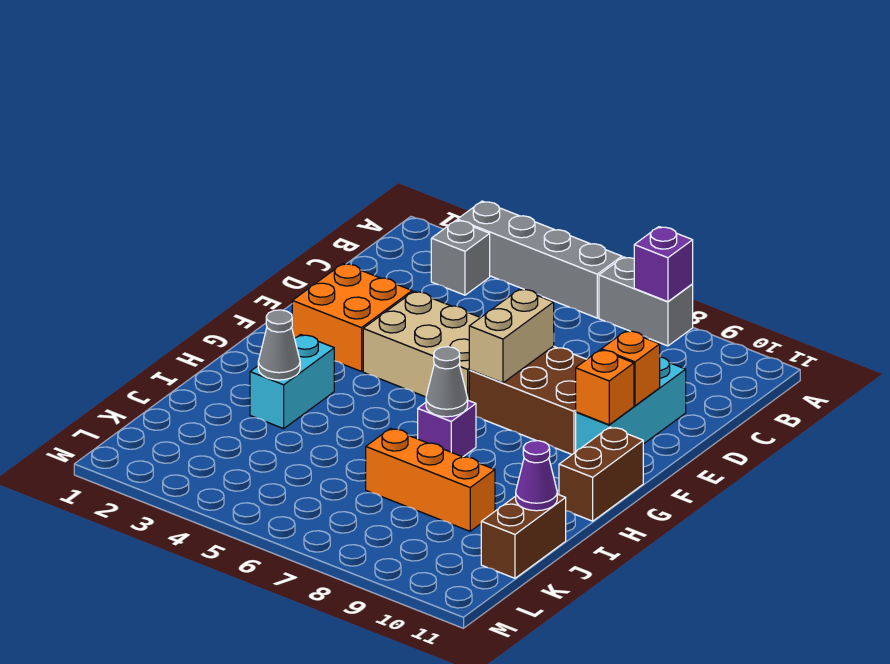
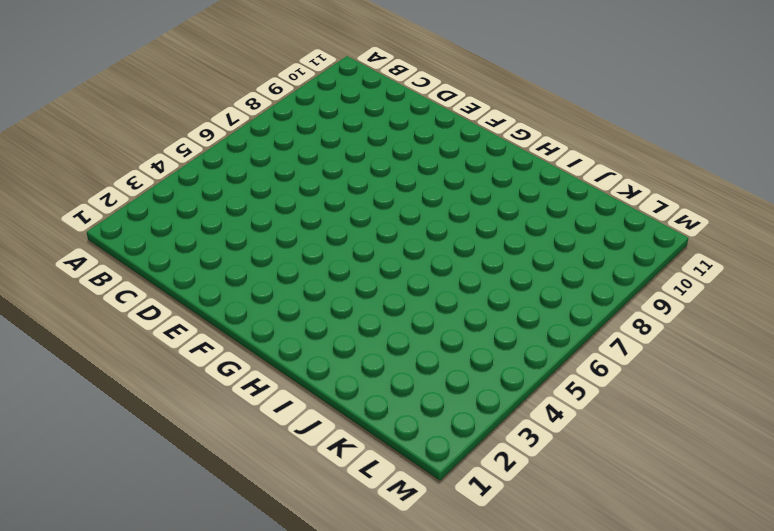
none -> grey brick A3:A6 level 1
none -> grey brick A7:A8 level 1
none -> grey brick B3 level 1

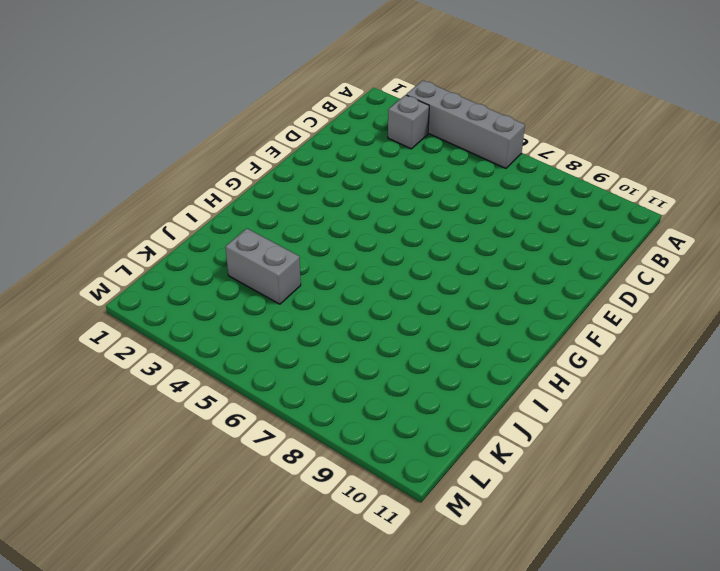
grey brick J3:J4 level 1 -> grey brick A7:A8 level 1
none -> cyan brick D10:F10 level 1
none -> orange brick E2:F3 level 1
none -> tan brick E4:F6 level 1

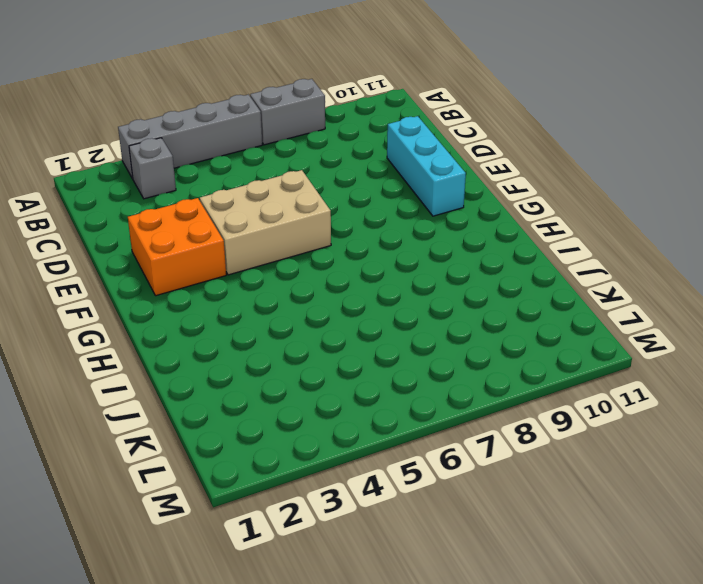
none -> brown brick E7:F9 level 1
none -> brown brick G11:H11 level 1
none -> cyan brick H3:I3 level 1

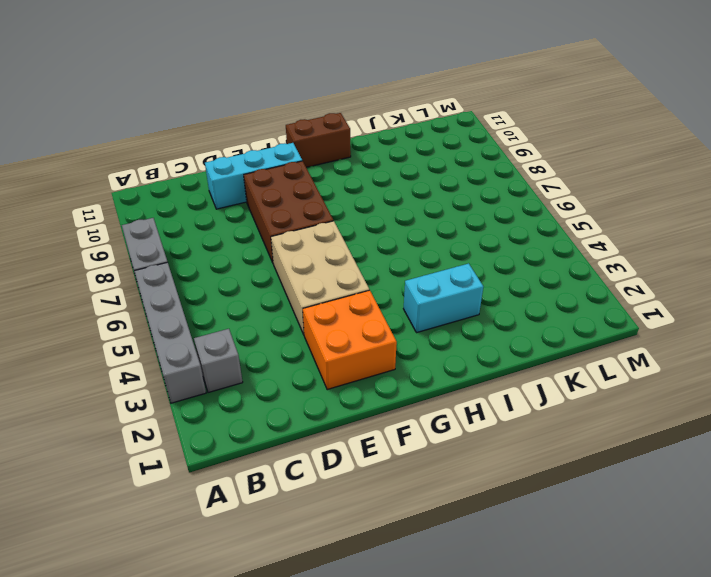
none -> purple brick H7 level 1
none -> orange brick J7:J9 level 1
none -> brown brick J11:K11 level 1

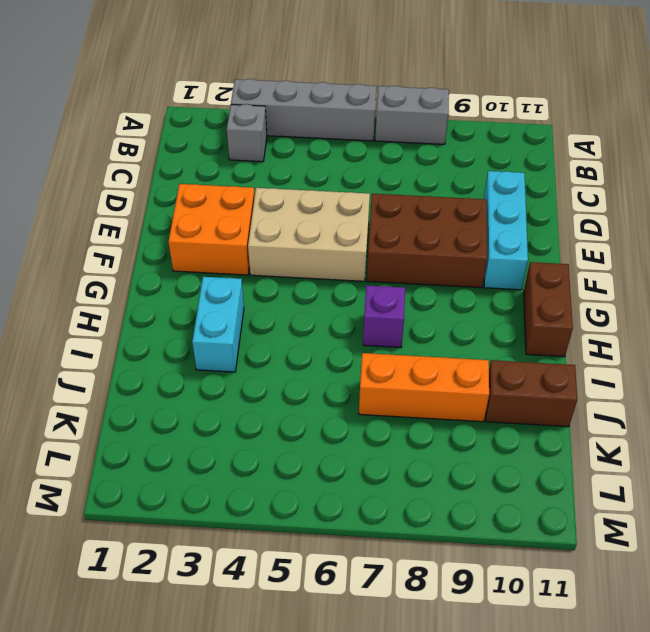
brown brick J10:J11 level 1 -> brown brick J11:K11 level 1
none -> purple brick A8 level 2
none -> tan brick E7:F7 level 2
none -> orange brick E10 level 2

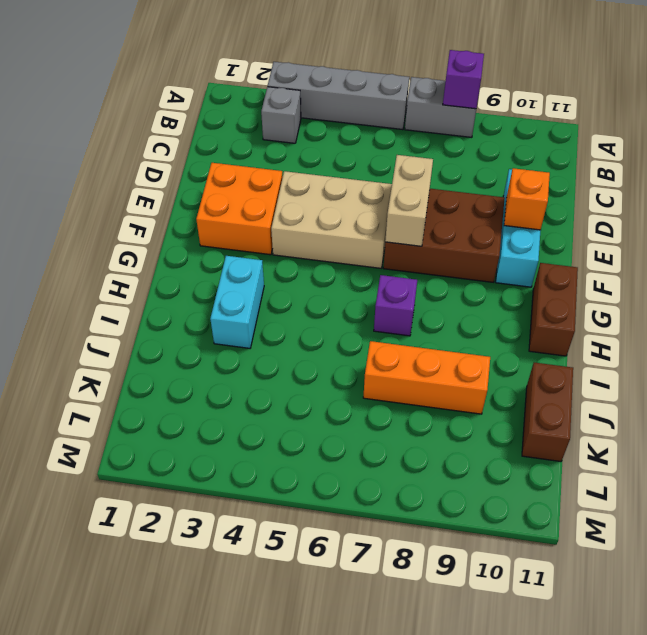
none -> orange brick F10 level 2
none -> grey cone H7 level 2
none -> grey cone I3 level 2

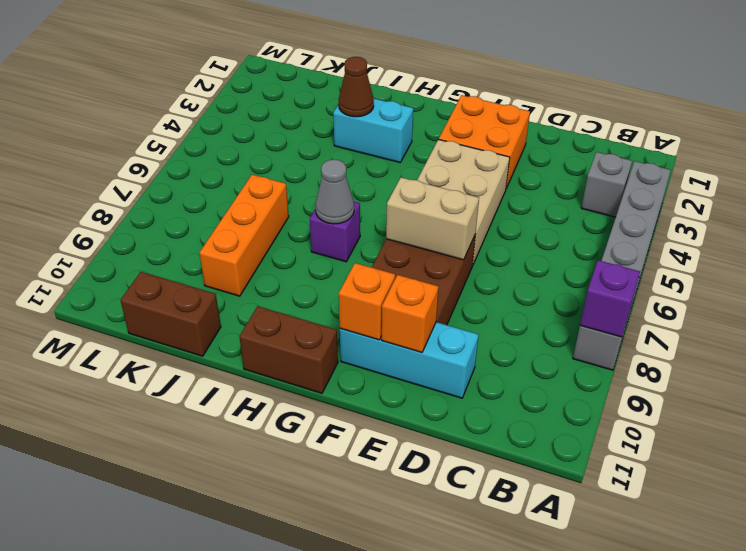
brown cone I3 level 2 -> grey cone I3 level 2
none -> purple cone J11 level 2

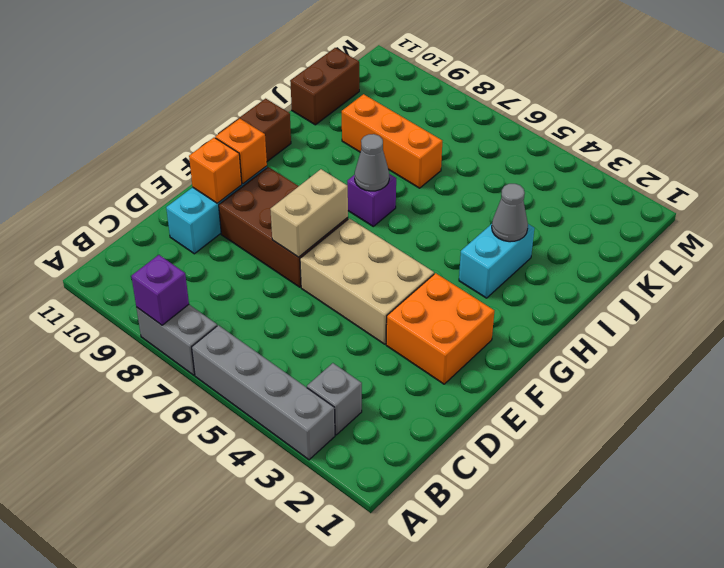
none -> purple cone J11 level 2

